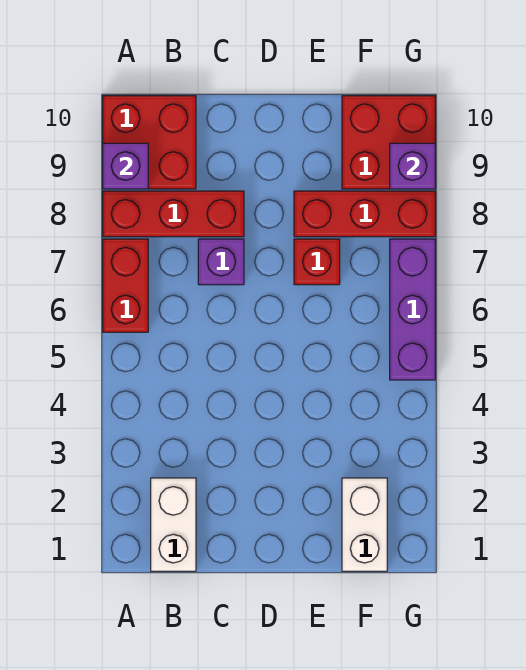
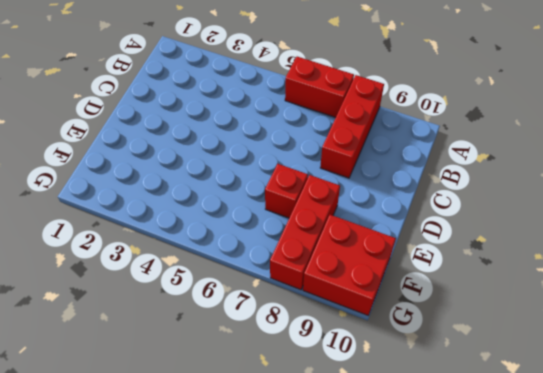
none -> red brick A9:B10 level 1
none -> white brick B1:B2 level 1
none -> purple brick C7 level 1

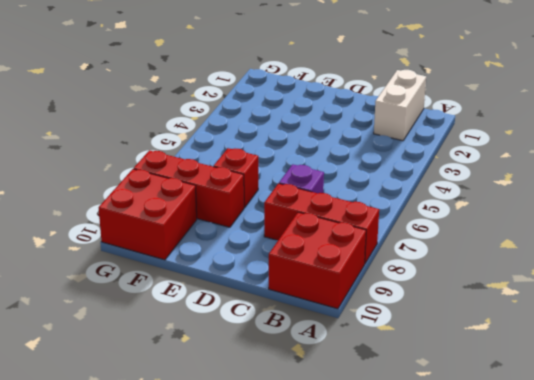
none -> red brick A6:A7 level 1
none -> white brick F1:F2 level 1
none -> purple brick G5:G7 level 1

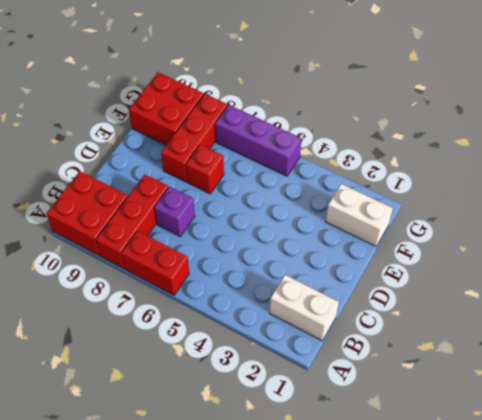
none -> purple brick A9 level 2
none -> purple brick G9 level 2

